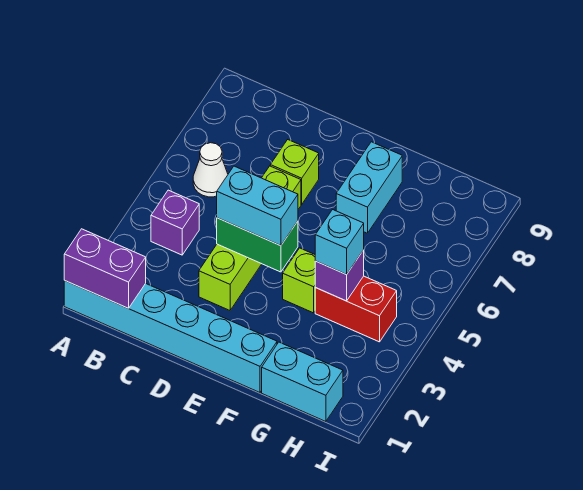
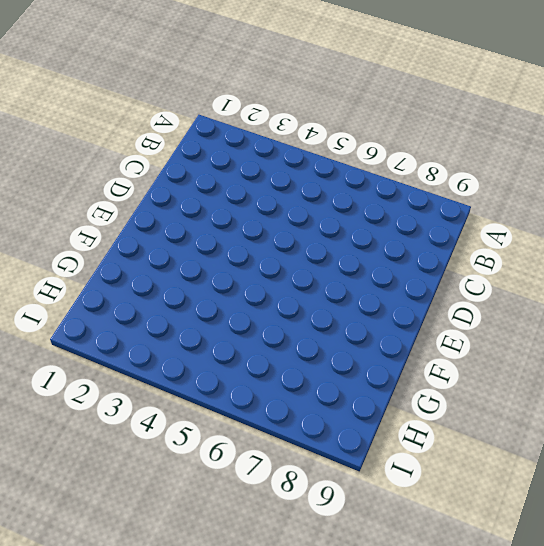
none -> cyan brick A1:F1 level 1
none -> purple brick B4 level 1
none -> white cone B6 level 1

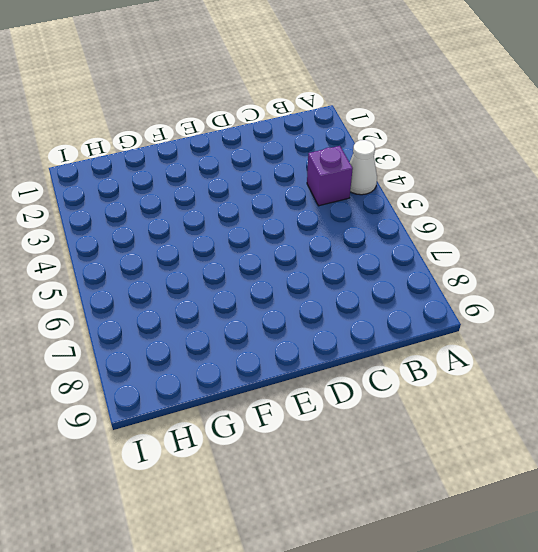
white cone A4 level 1 -> white cone B6 level 1
none -> cyan brick A1:F1 level 1
none -> lime brick D3:D6 level 1
none -> lime brick D7 level 1

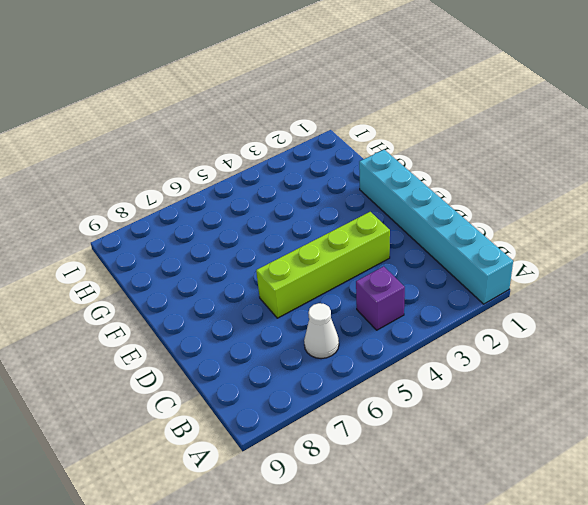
none -> lime brick D7 level 1
none -> lime brick F4 level 1
none -> cyan brick F7:F8 level 1

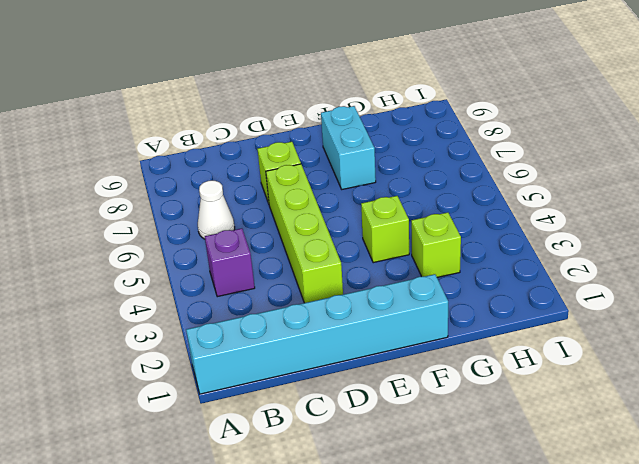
lime brick G3 level 1 -> none
none -> cyan brick G1:H1 level 1
none -> red brick G4:H4 level 1
none -> purple brick A1:B1 level 2

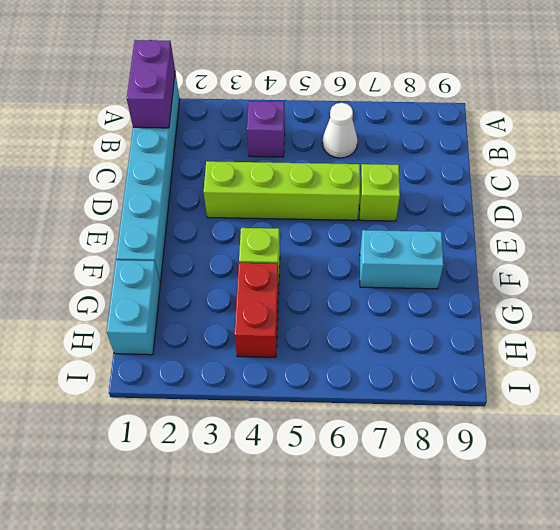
none -> green brick D4:E4 level 2
none -> purple brick G4 level 2
none -> cyan brick D4:E4 level 3

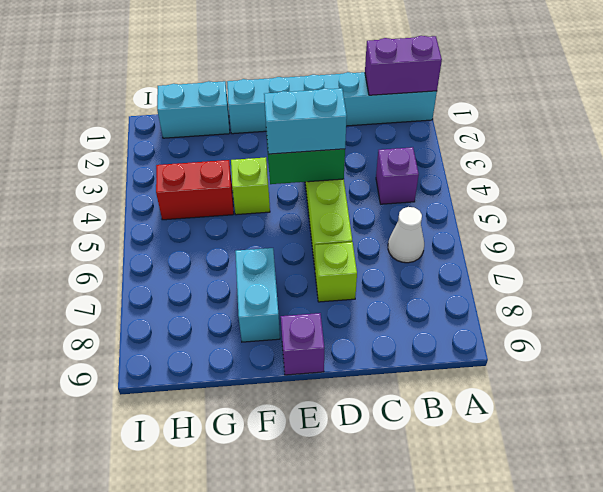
purple brick E9 level 1 -> purple brick G4 level 2
none -> cyan brick G4 level 3

